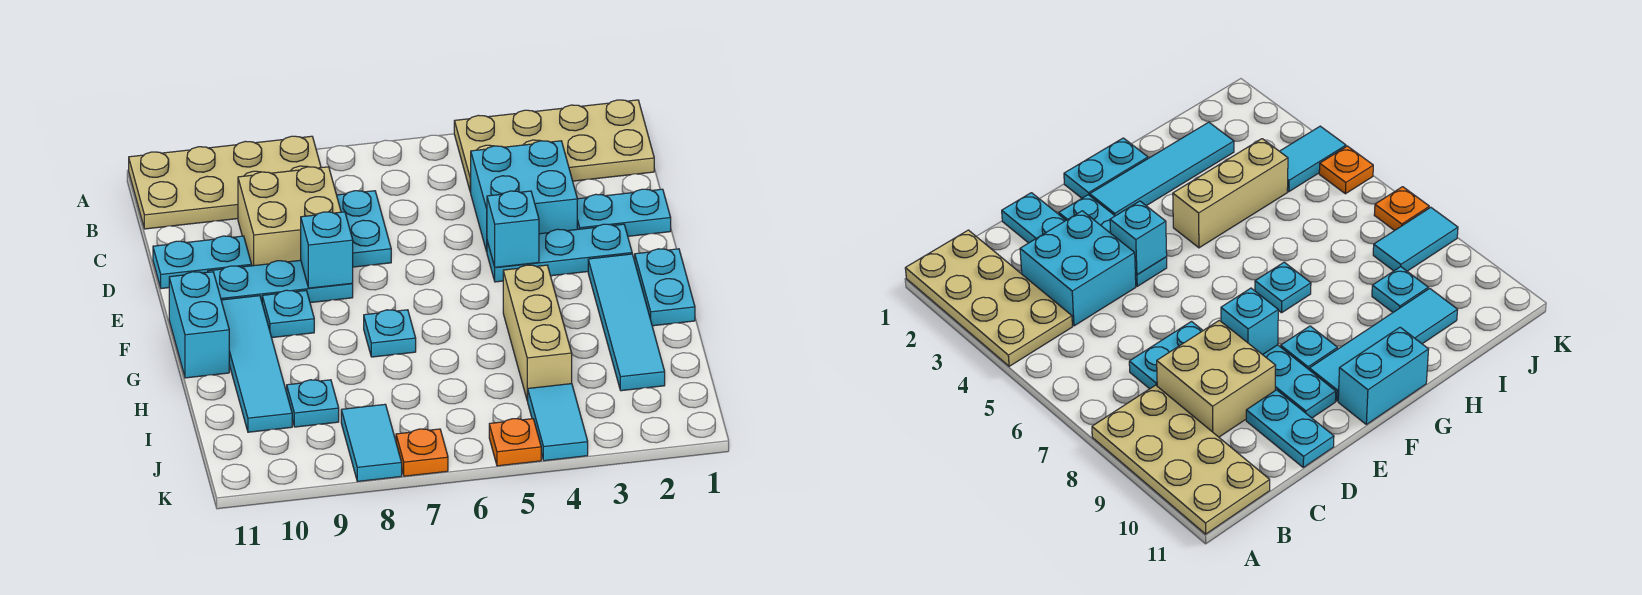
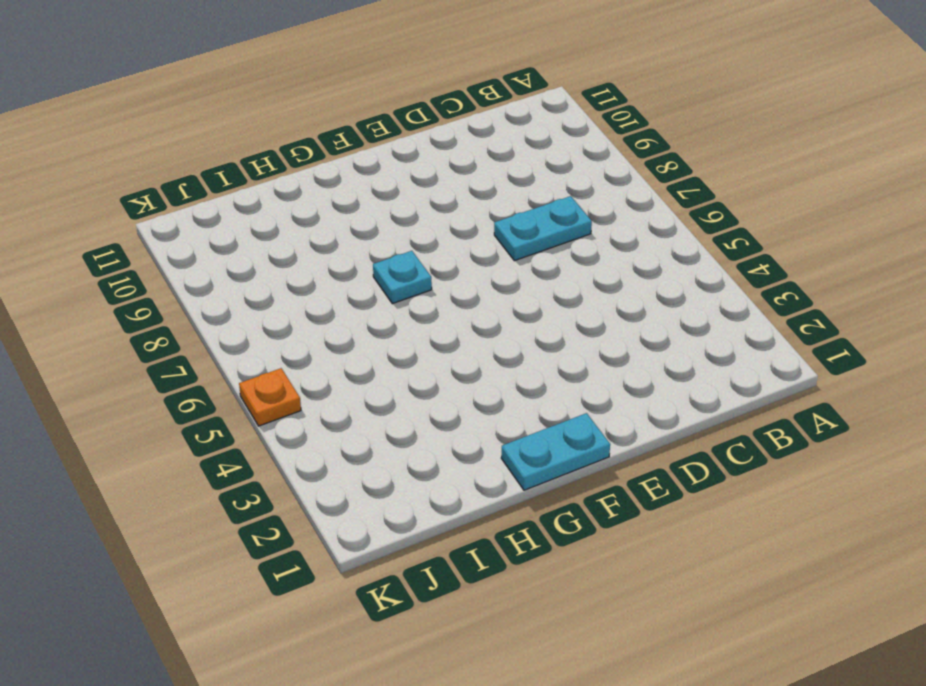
none -> tan plate A1:B4 level 1
none -> tan plate A8:B11 level 1
none -> cyan brick C3:D4 level 1

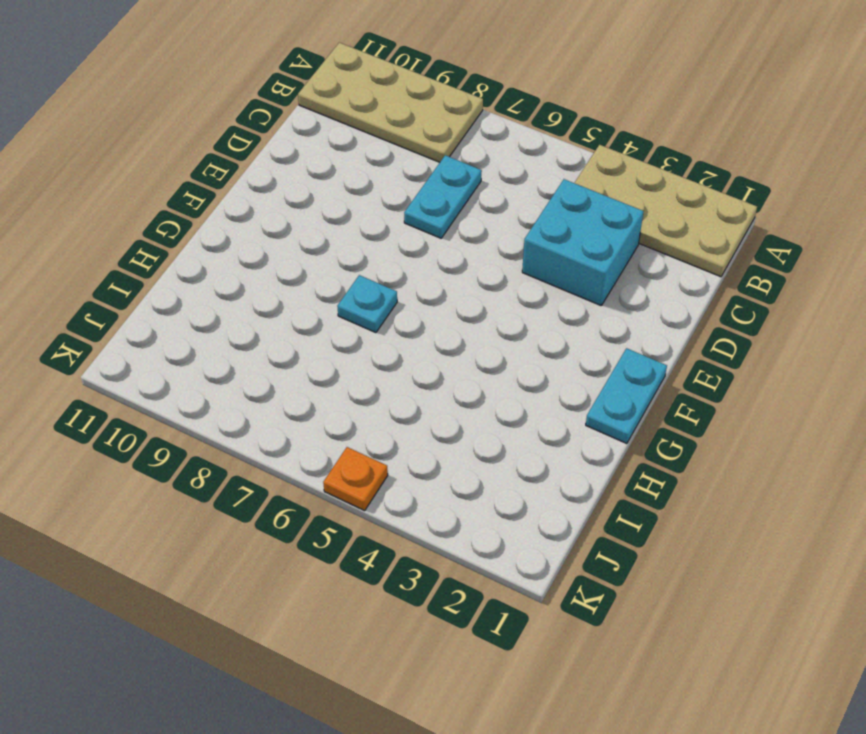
none -> tan brick C8:D9 level 1
none -> cyan plate D1:D2 level 1
none -> cyan plate D10:D11 level 1

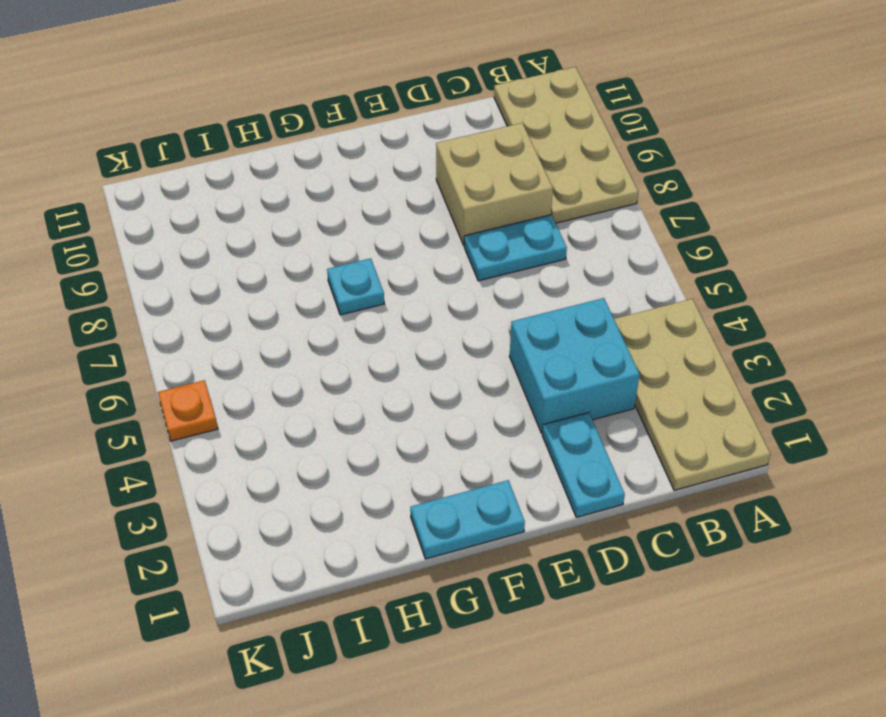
none -> cyan plate D10:D11 level 1
none -> cyan plate E2:E4 level 1
none -> cyan plate E8:E10 level 1

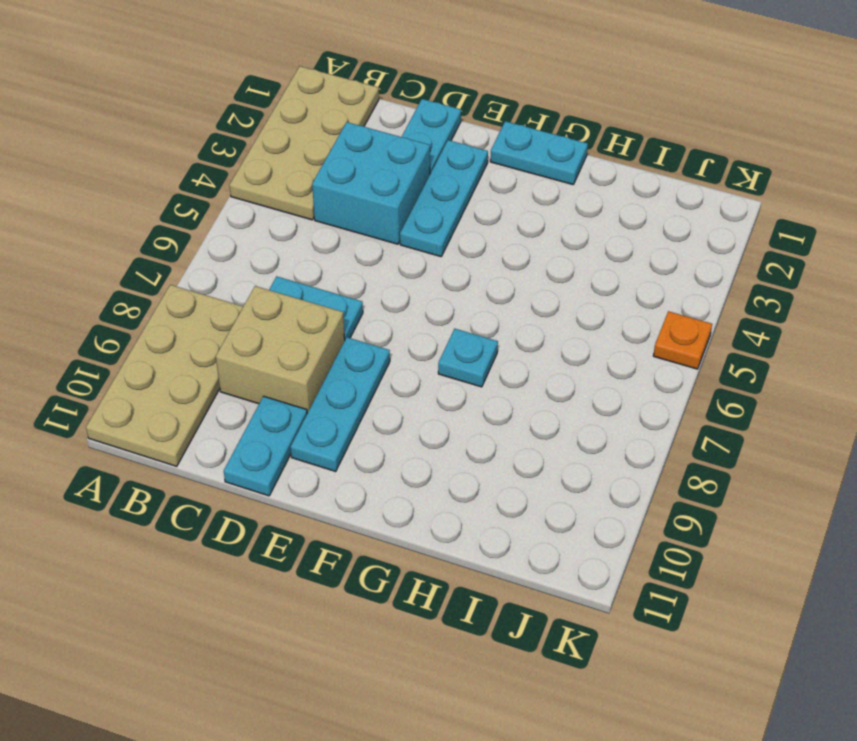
none -> cyan tile F2:I2 level 1
none -> cyan plate F9 level 1
none -> cyan tile F10:I10 level 1

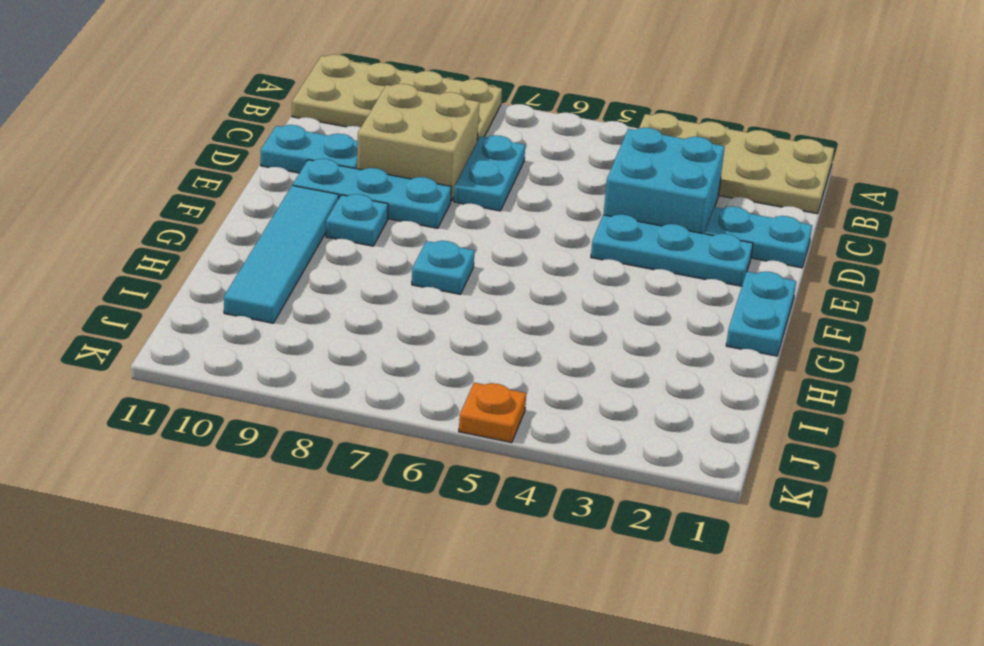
none -> cyan tile F2:I2 level 1
none -> cyan brick F11:G11 level 1
none -> tan brick G4:I4 level 1

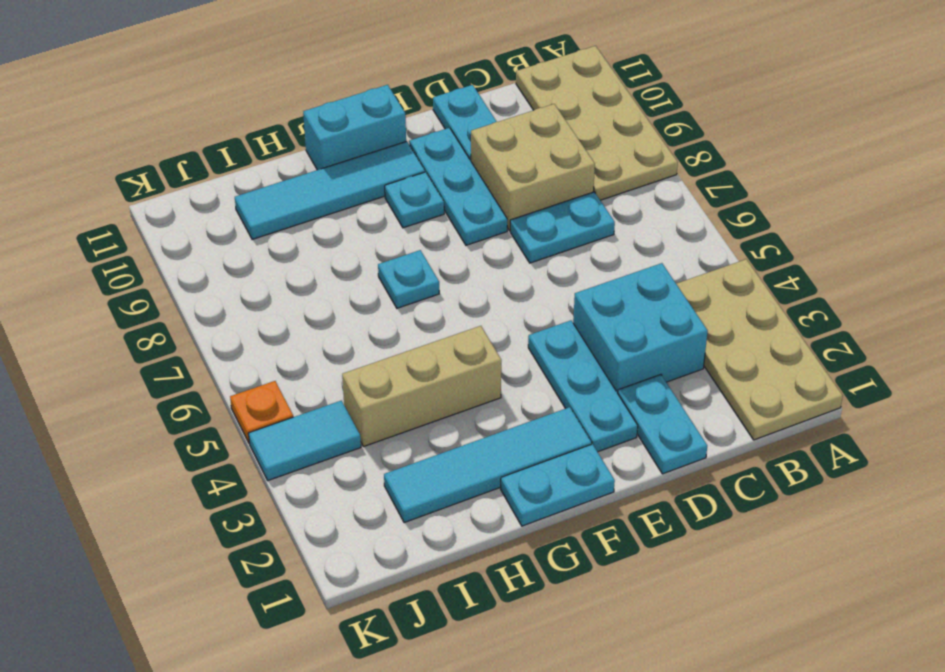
none -> cyan plate I9 level 1
none -> cyan tile J8:K8 level 1
none -> orange plate K7 level 1

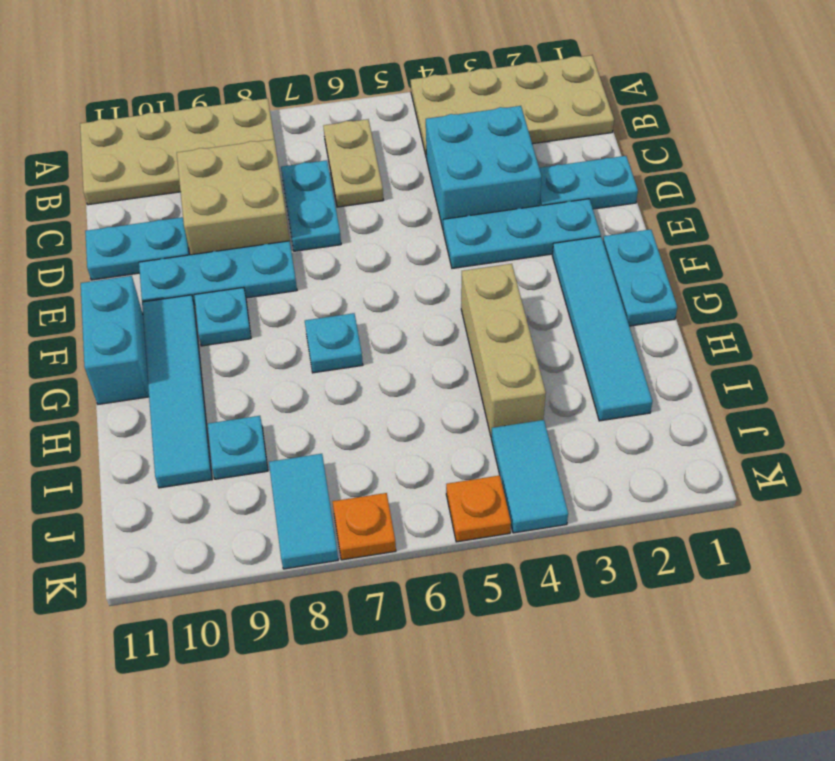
tan plate B6:C6 level 1 -> none
none -> cyan brick E4 level 2
none -> cyan brick E8 level 2

